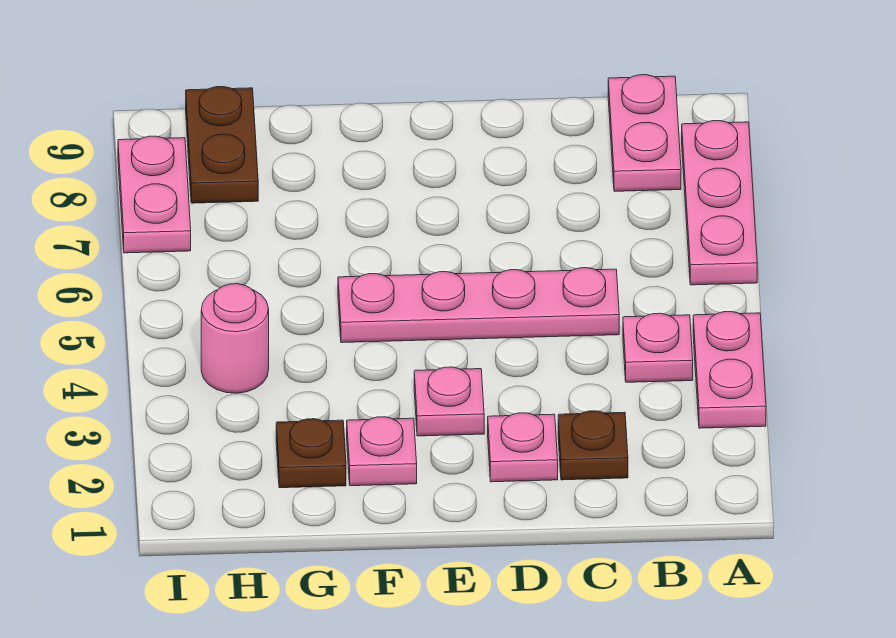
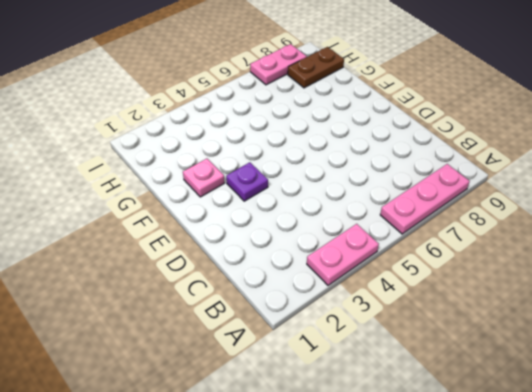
purple plate E3 level 1 -> pink plate E3 level 1
none -> pink plate B4 level 1
none -> pink plate B8:B9 level 1
none -> brown plate C2 level 1

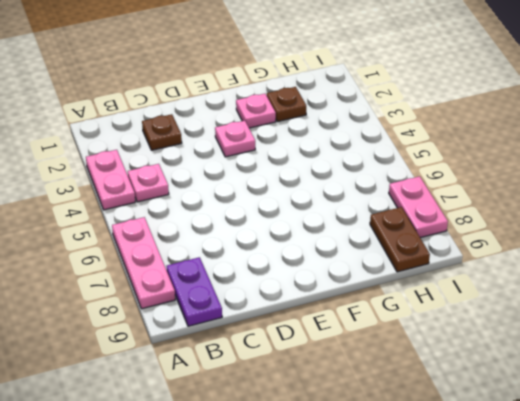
purple plate B8:B9 level 1 -> pink plate B8:B9 level 1
none -> pink plate C5:F5 level 1
none -> pink plate D2 level 1
none -> pink round brick H4 level 1

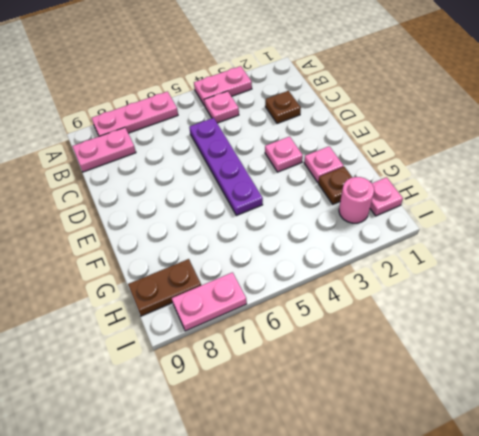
purple plate C5:F5 level 1 -> pink plate C5:F5 level 1
pink plate H1 level 1 -> pink plate D2 level 1
pink round brick H2 level 1 -> pink round brick H4 level 1

